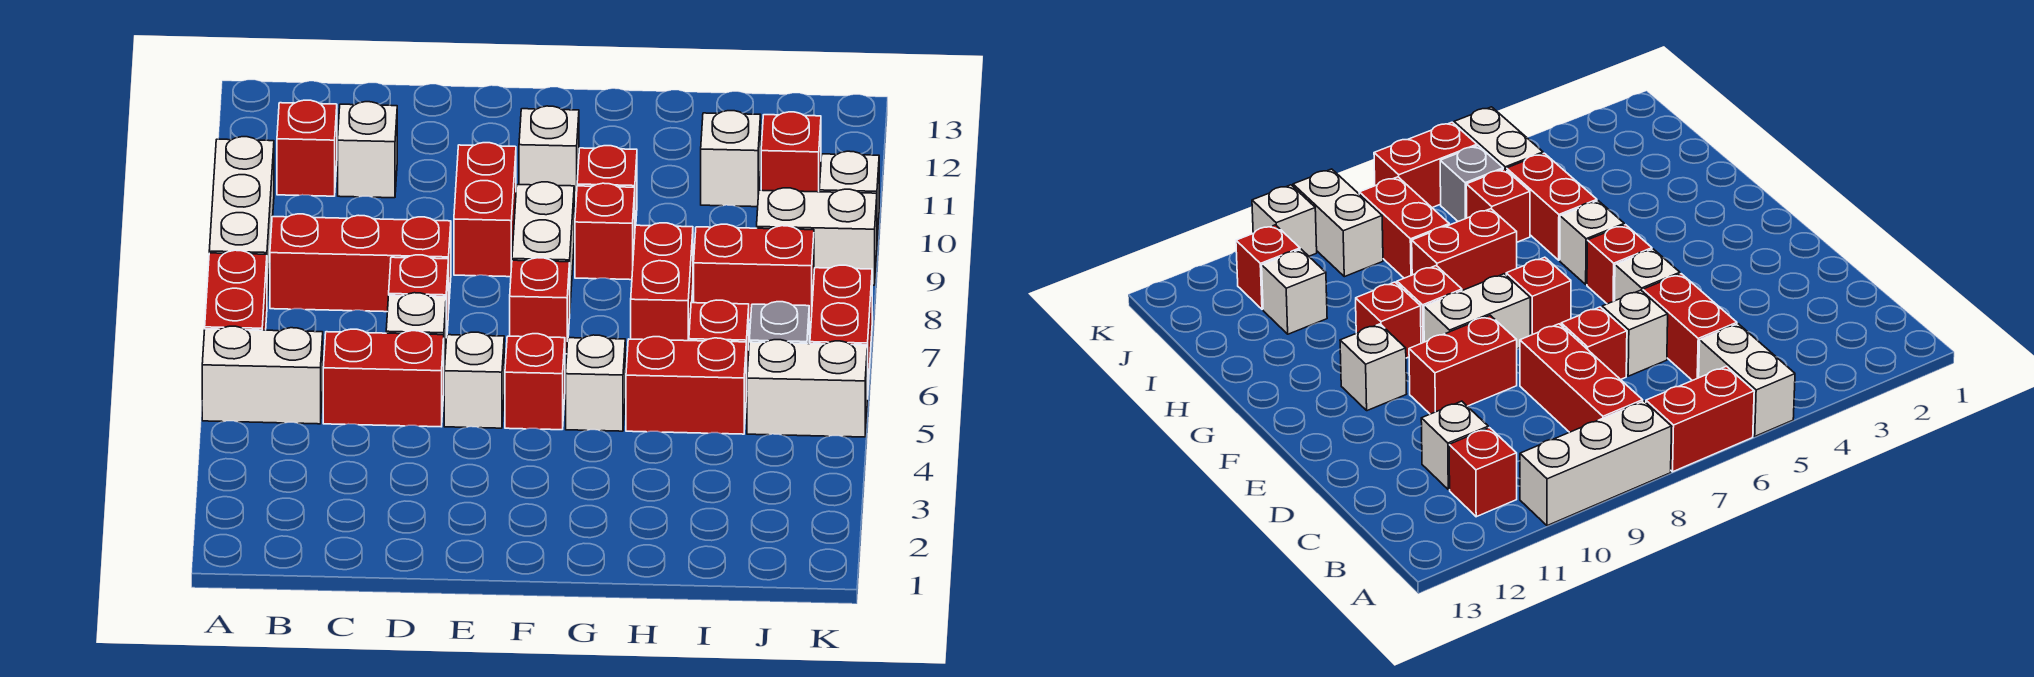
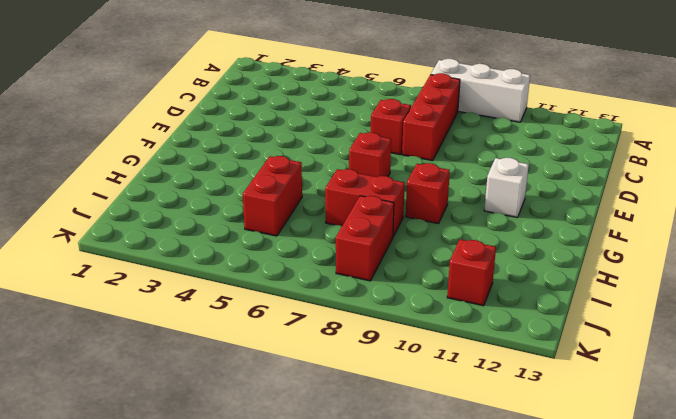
none -> white brick A5:B5 level 1
none -> red brick A6:A7 level 1
none -> red brick B11 level 1

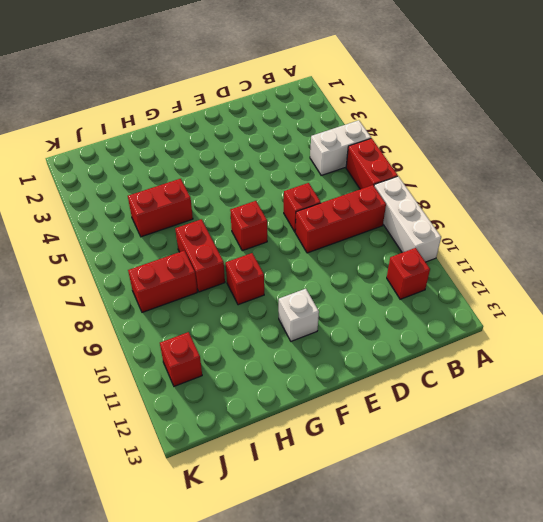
none -> red brick C5:D5 level 1
none -> white brick C11 level 1
none -> white brick D6 level 1

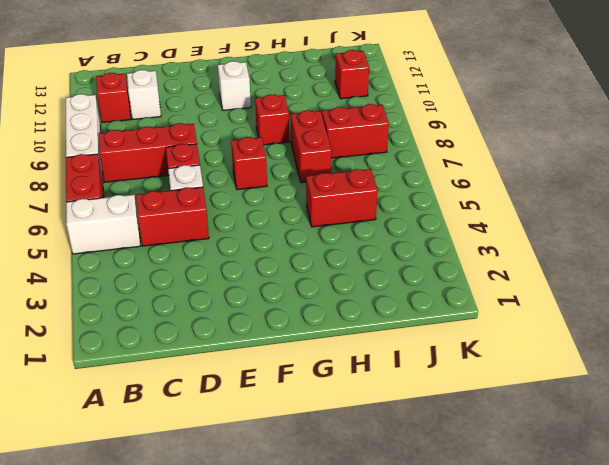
none -> white brick E5 level 1
none -> red brick E9:E10 level 1
none -> red brick F5 level 1

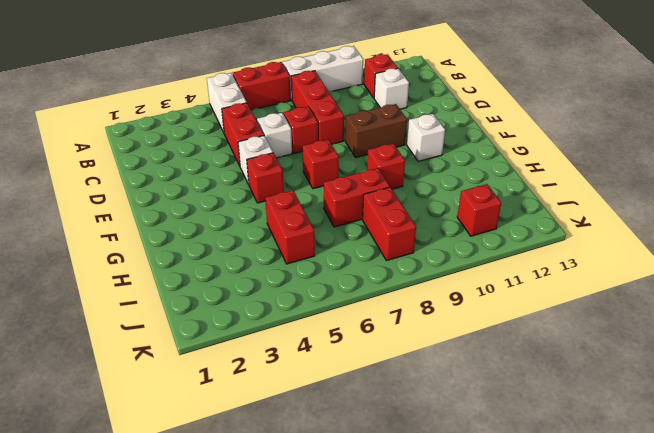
brown brick E9:E10 level 1 -> red brick E9:E10 level 1
none -> white brick F8:F9 level 1
none -> white brick G5 level 1
none -> red brick G10 level 1

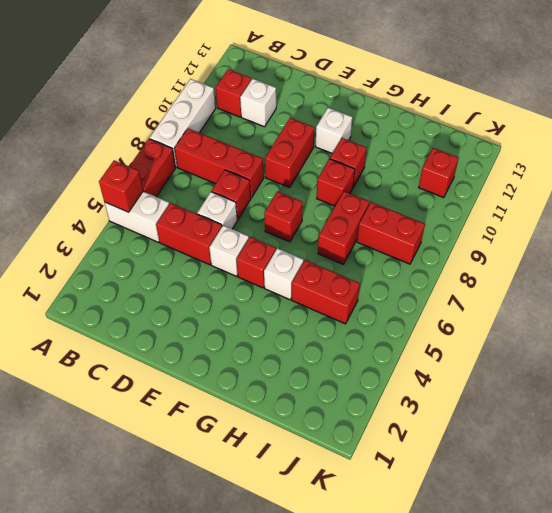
red brick A5 level 2 -> red brick I6 level 1
none -> white brick F8:F9 level 1
none -> white brick I11 level 1
none -> white brick J5:K5 level 1

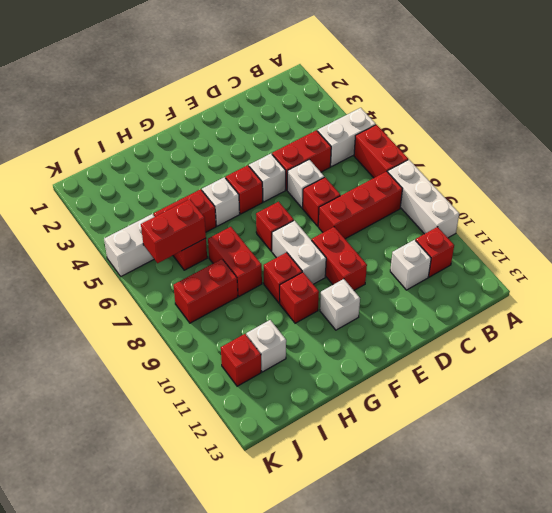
red brick I6:J6 level 2 -> red brick K6:K7 level 1
none -> grey brick J6 level 1
none -> white brick J9:K9 level 1
none -> white brick K10 level 1

